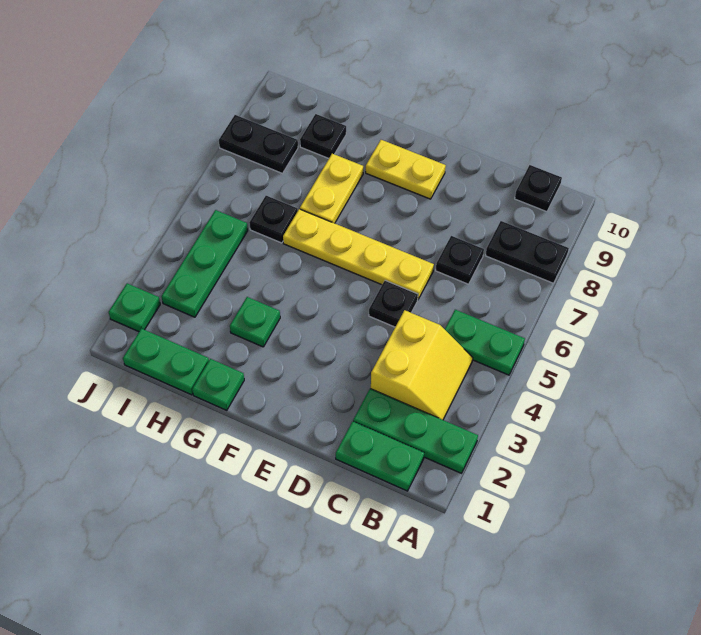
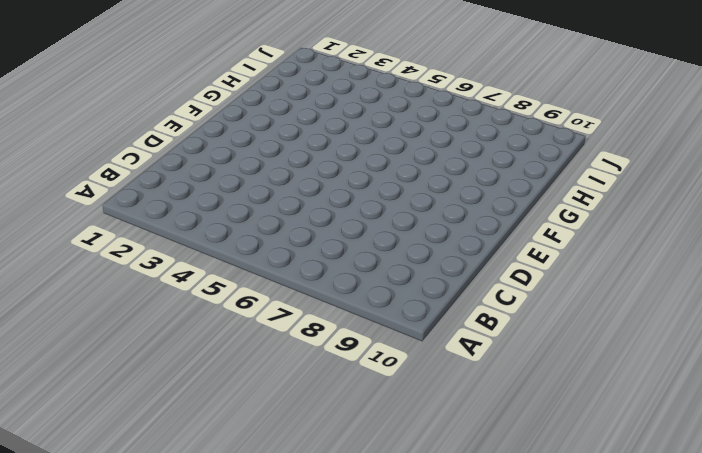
none -> green plate A2:C2 level 1
none -> green plate A5:B5 level 1
none -> black plate A8:B8 level 1

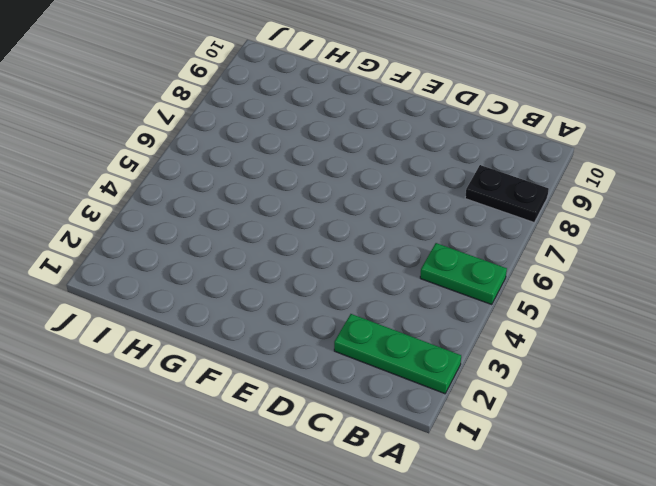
none -> green plate B1:C1 level 1
none -> yellow slope B3:C4 level 1 top C
none -> black plate B10 level 1

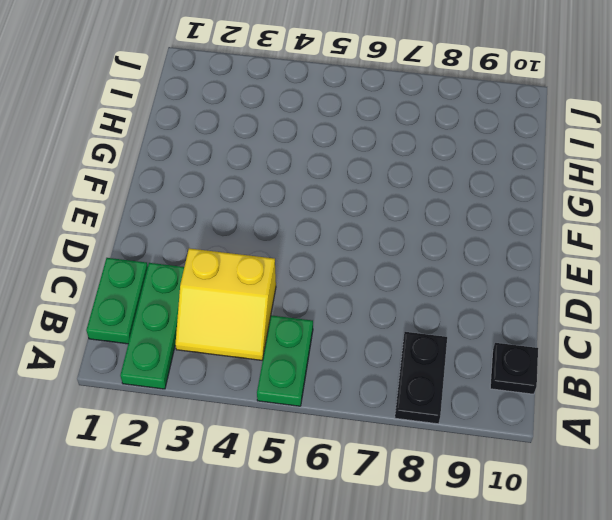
none -> black plate C7 level 1
none -> black plate D5 level 1
none -> yellow plate D6:G6 level 1

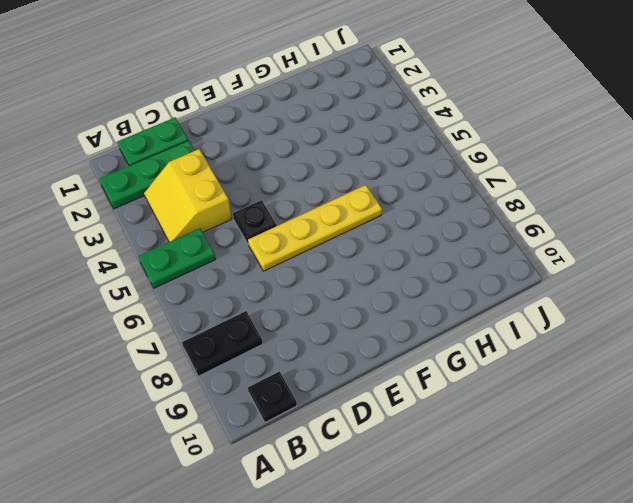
none -> black plate C7 level 1
none -> yellow plate E9:F9 level 1
none -> green plate G1 level 1

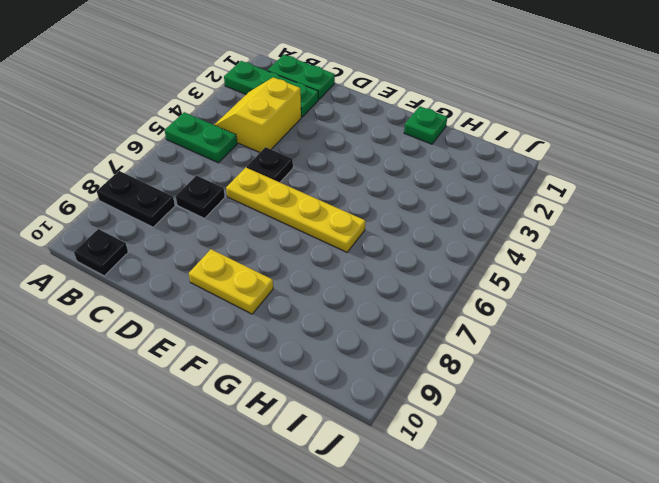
none -> green plate G3 level 1
none -> yellow plate G7:G8 level 1
none -> green plate H1:I1 level 1

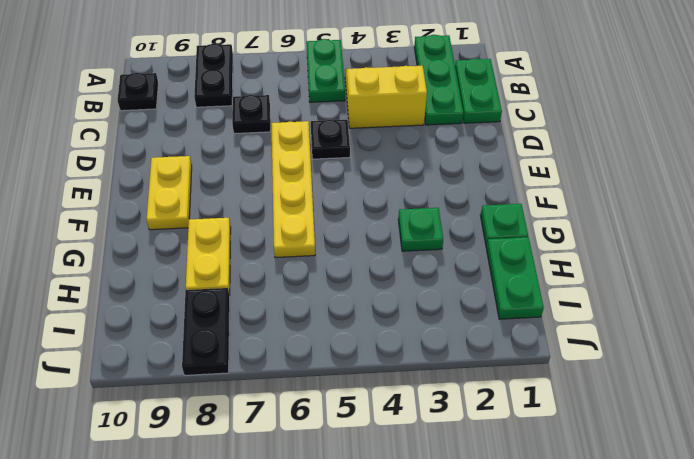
yellow plate G8:H8 level 1 -> yellow plate G7:G8 level 1
none -> black plate H6 level 1
none -> black plate H9 level 1
none -> green plate I3:I5 level 1

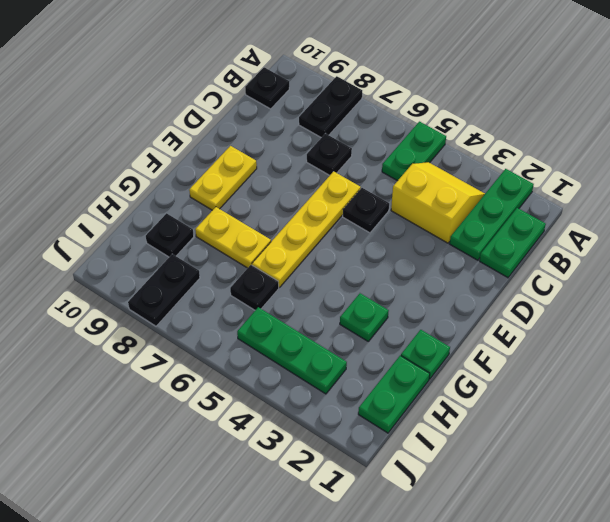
none -> green plate J2 level 1

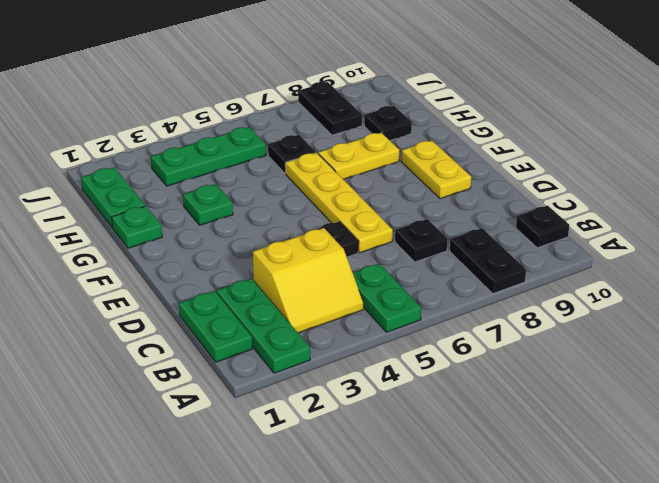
none -> green plate J2 level 1

